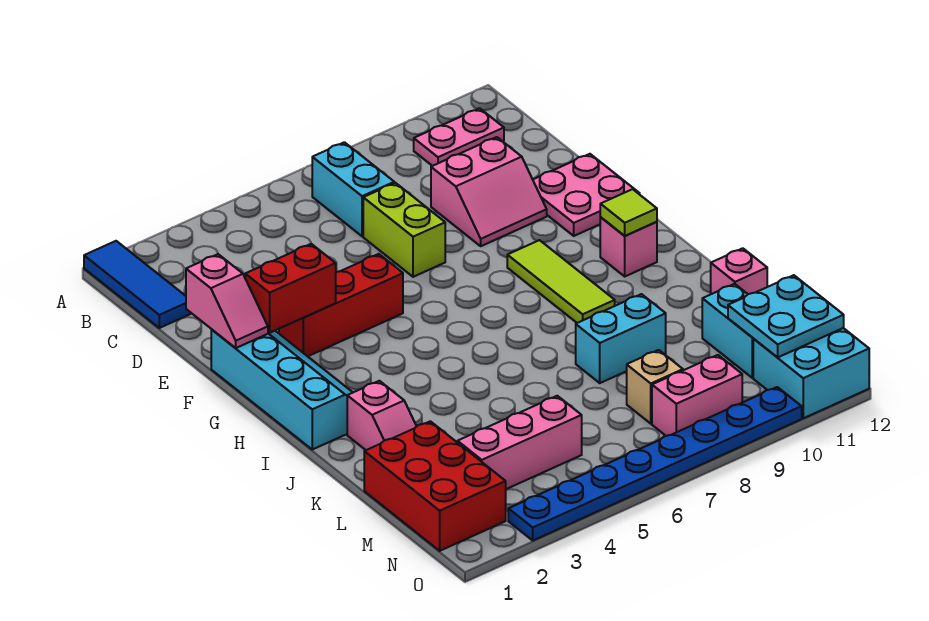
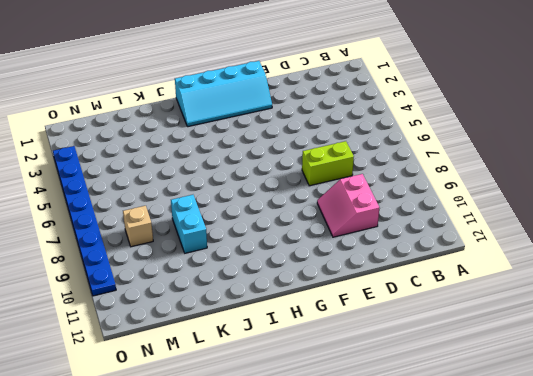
none -> blue tile A1:C1 level 1
none -> cyan brick B7:C7 level 1
none -> pink plate B10:B11 level 1

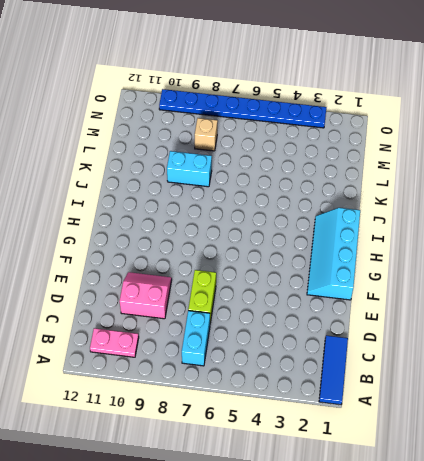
none -> pink plate E11:F12 level 1
none -> red brick F3:F5 level 1
none -> lime tile G9:I9 level 1

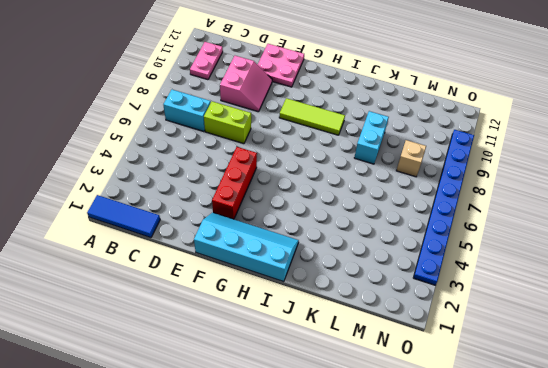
none -> pink brick H11 level 1
none -> pink slope J2:K2 level 1 top J
none -> pink brick K12 level 1

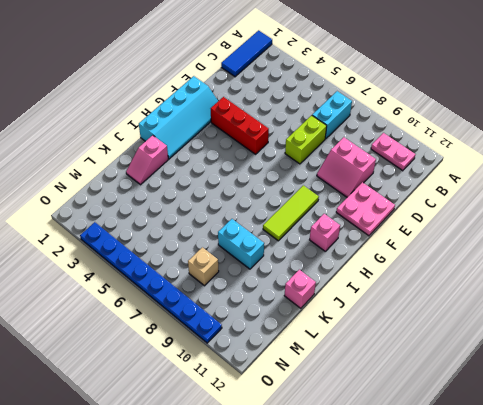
none -> red brick L1:N2 level 1
none -> cyan brick L11:M11 level 1
none -> pink brick M3:M5 level 1

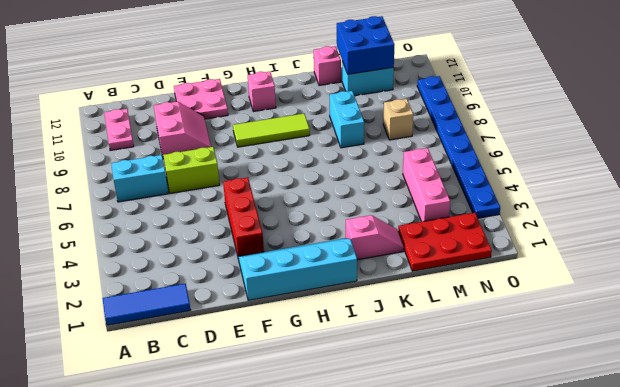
red plate L1:N2 level 1 -> red brick L1:N2 level 1
blue brick L11:M12 level 2 -> cyan plate M11:N12 level 2
none -> pink brick N8:N9 level 1
none -> cyan brick N11:O12 level 1
none -> pink slope E1:F1 level 2 top E

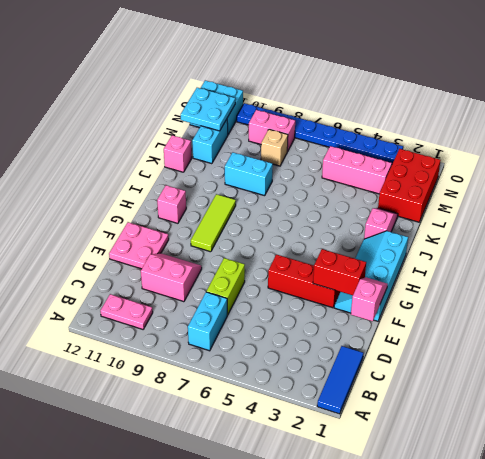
none -> lime tile H11 level 2

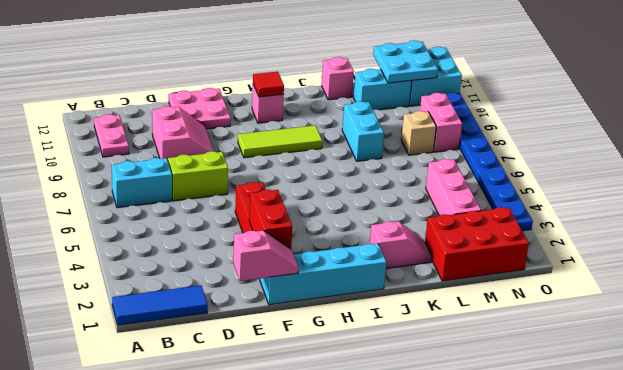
red tile H11 level 2 -> lime tile H11 level 2

